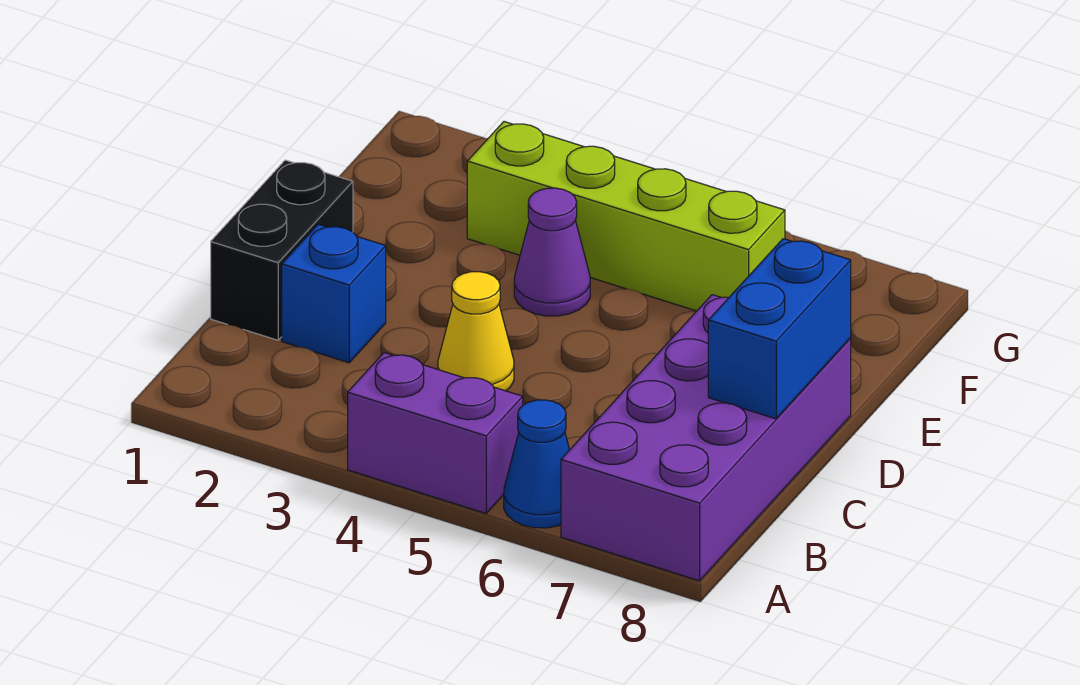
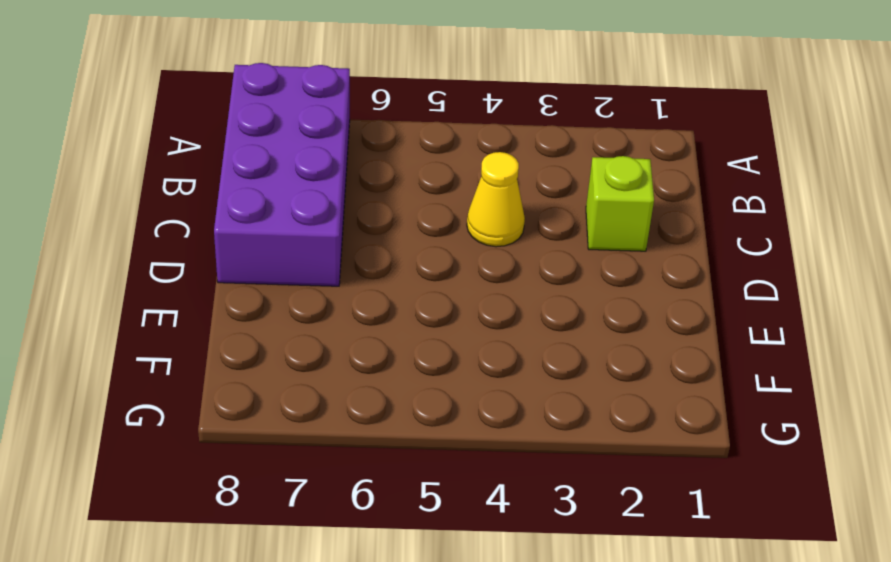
lime brick C2 level 1 -> blue brick C2 level 1
none -> purple brick A4:A5 level 1
none -> blue cone A6 level 1

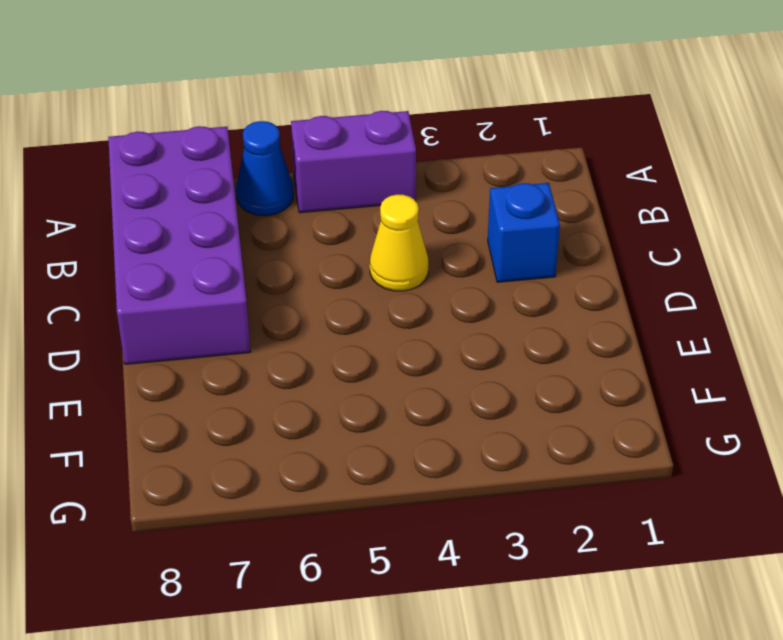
none -> black brick C1:D1 level 1
none -> purple cone E4 level 1

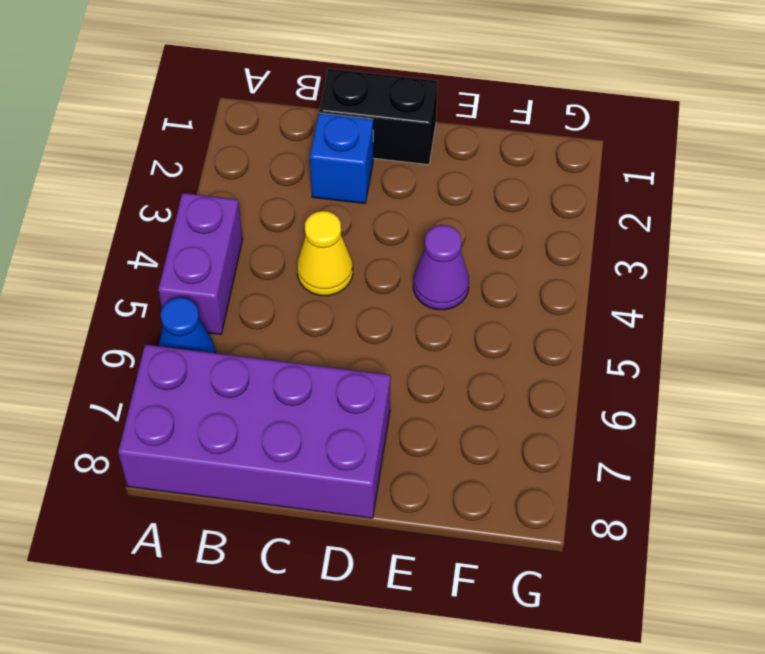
none -> lime brick F3:F6 level 1
none -> blue brick C8:D8 level 2

